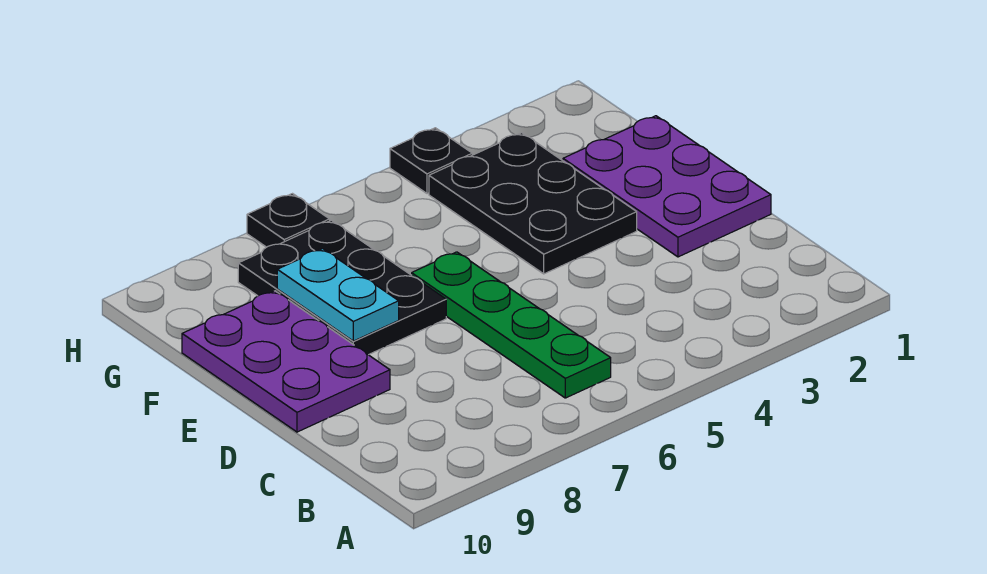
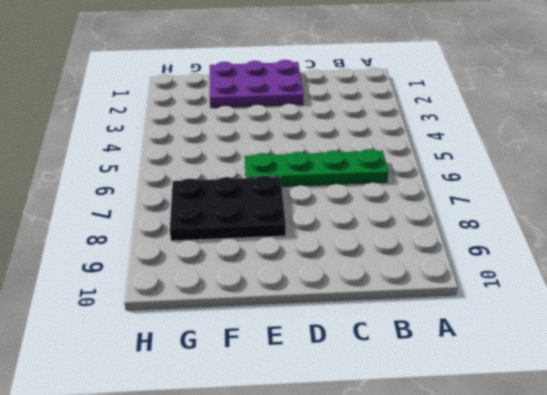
none -> purple plate D9:F10 level 1
none -> black plate E3:G4 level 1

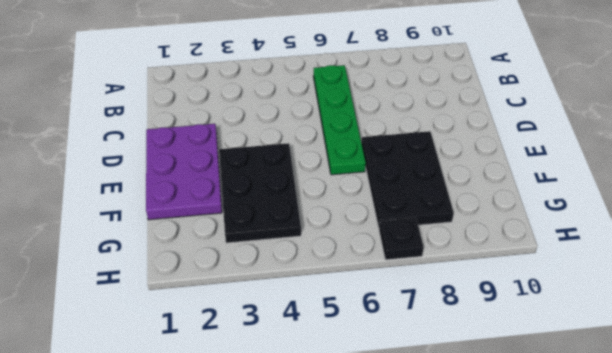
none -> purple plate D9:F10 level 1
none -> black plate H4 level 1

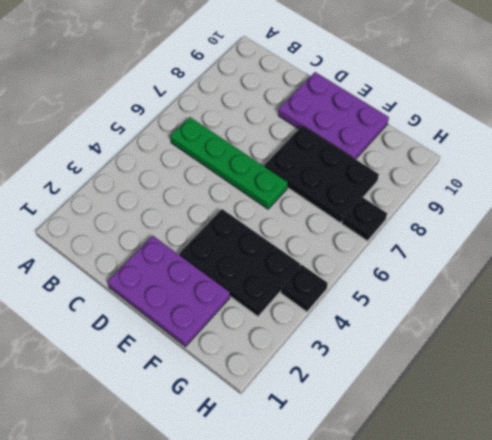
none -> cyan plate E8:F8 level 2

